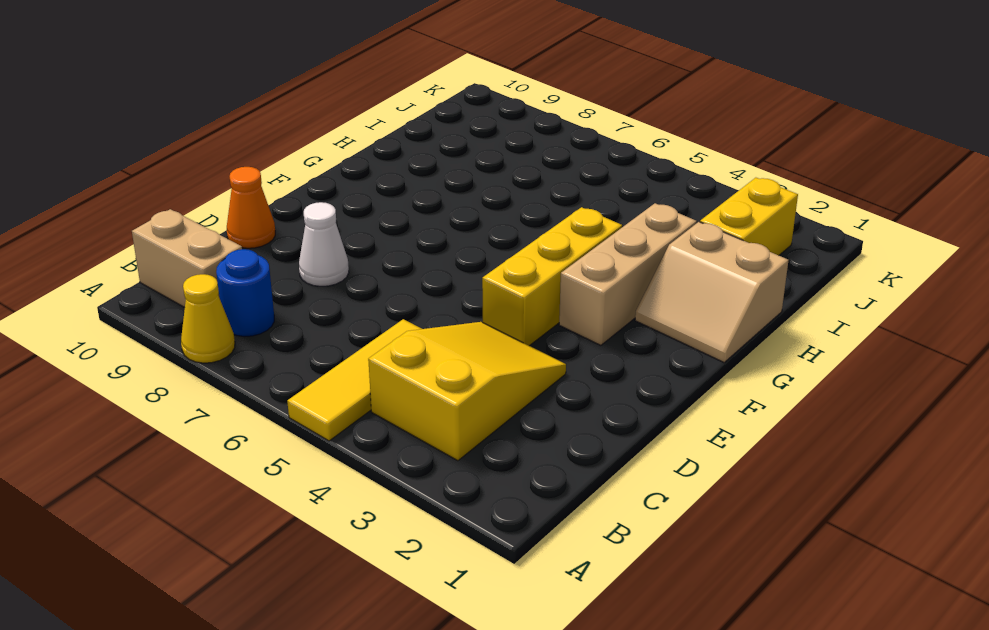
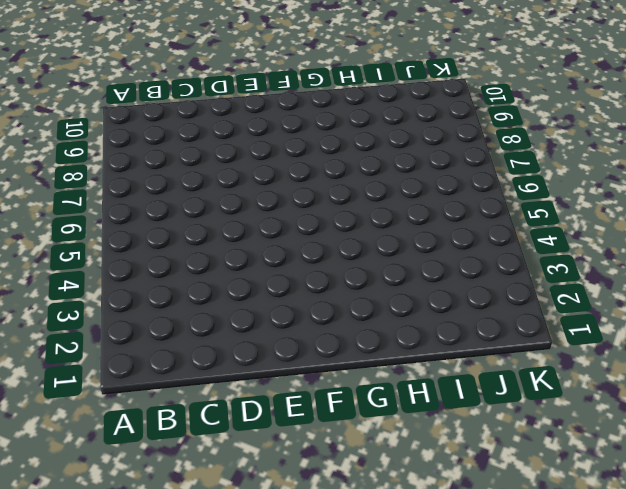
none -> yellow tile A5:C5 level 1
none -> yellow cone A8 level 1

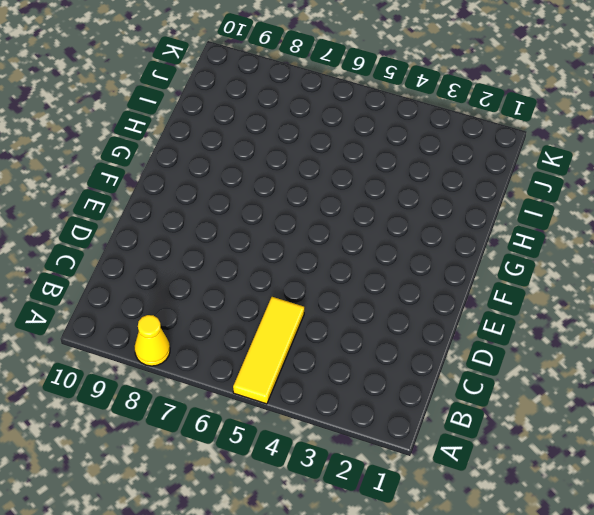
none -> yellow slope B3:D4 level 1 top B
none -> blue round brick B8 level 1

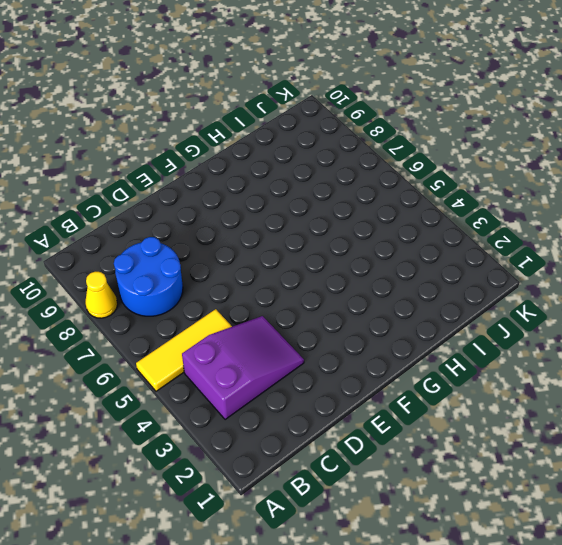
purple slope B3:D4 level 1 top B -> yellow slope B3:D4 level 1 top B
blue round brick B7:C8 level 1 -> blue round brick B8 level 1
none -> tan brick B9:B10 level 1
none -> white cone D8 level 1

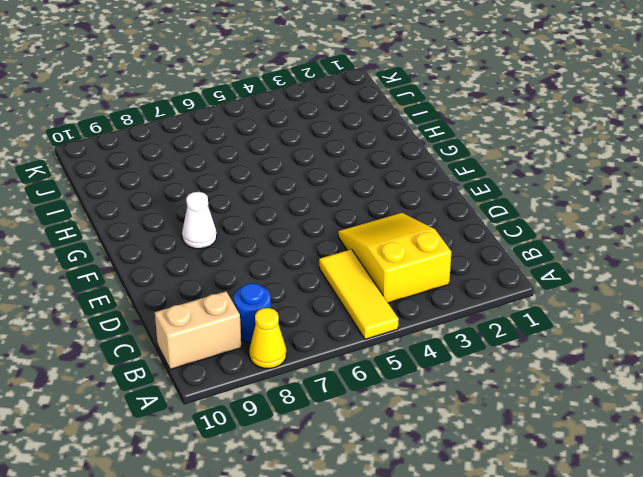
white cone F8 level 1 -> white cone D8 level 1
none -> orange cone D10 level 1
none -> yellow brick E4:G4 level 1

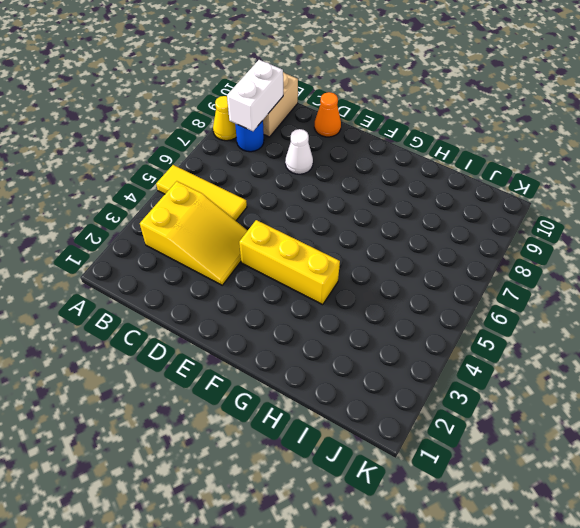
white brick B8:B9 level 2 -> none
none -> tan brick F3:H3 level 1
none -> tan slope G1:H2 level 1 top H

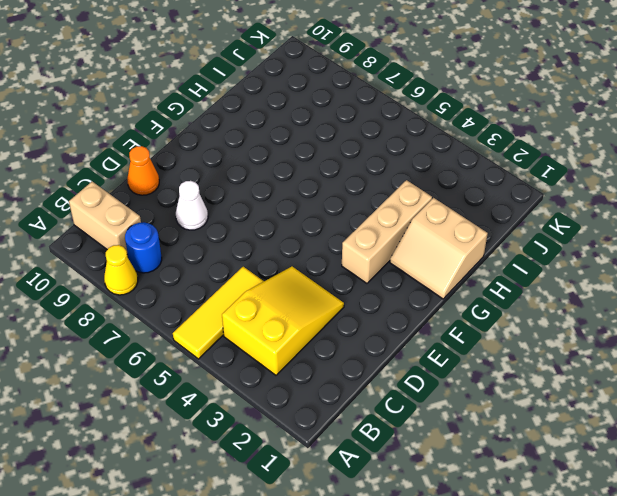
none -> yellow brick E4:G4 level 1
none -> yellow brick I2:J2 level 1

